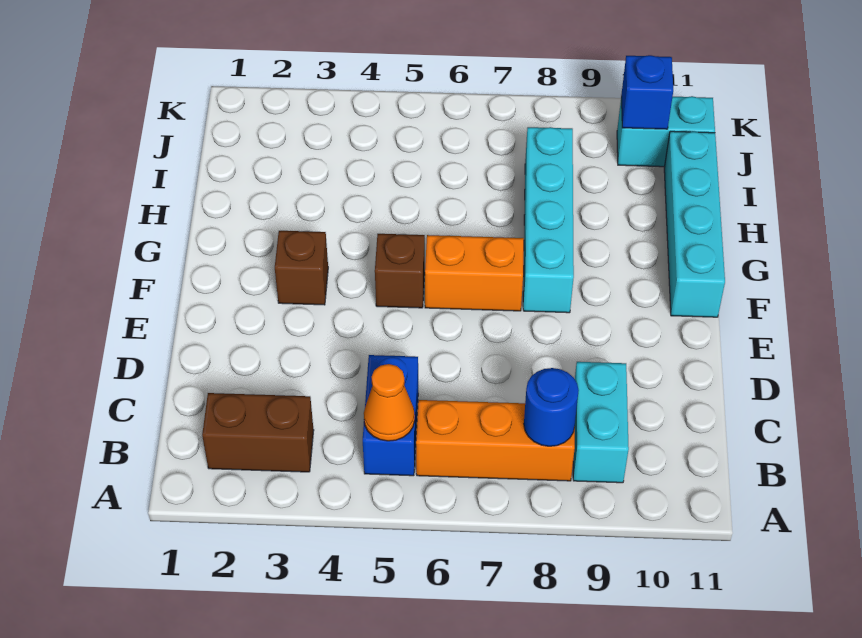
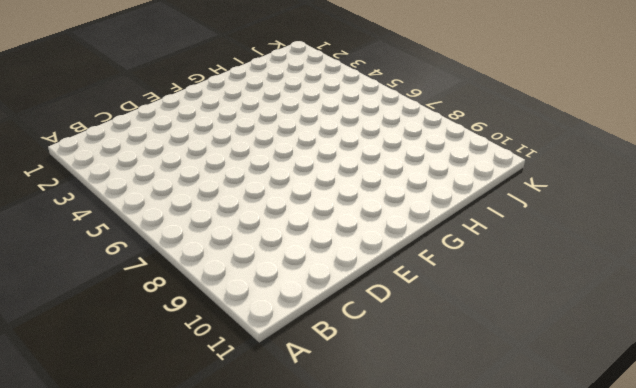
none -> brown brick B2:B3 level 1
none -> blue brick B5:C5 level 1
none -> orange brick B6:B8 level 1

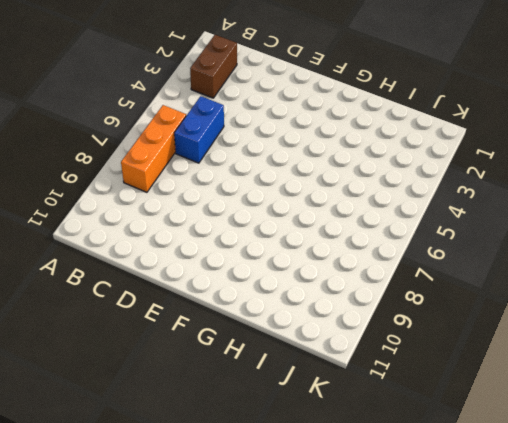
blue brick C5:C6 level 1 -> blue brick B5:C5 level 1
none -> cyan brick B9:C9 level 1
none -> brown brick F3 level 1
none -> brown brick F5 level 1

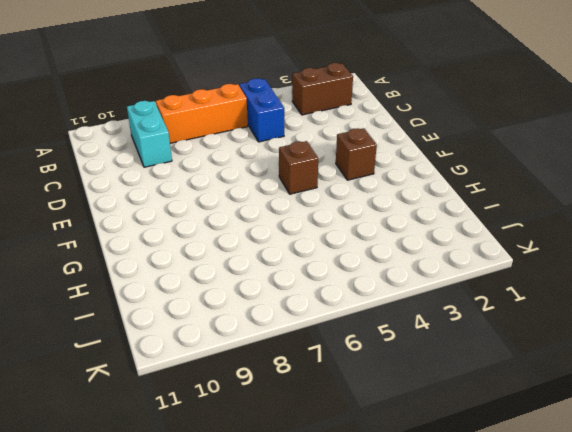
none -> orange brick F6:F7 level 1
none -> cyan brick F8:I8 level 1
none -> cyan brick F11:I11 level 1

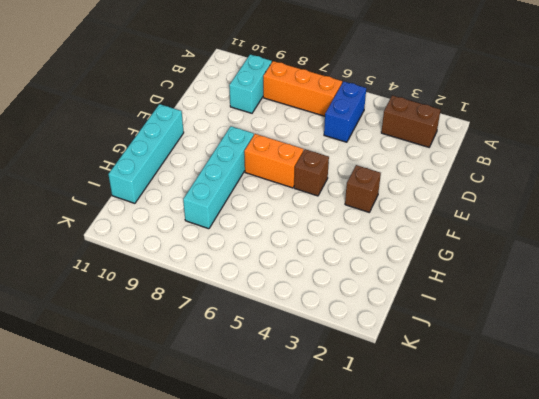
none -> cyan brick J10:J11 level 1
none -> orange cone B5 level 2
none -> blue round brick B8 level 2

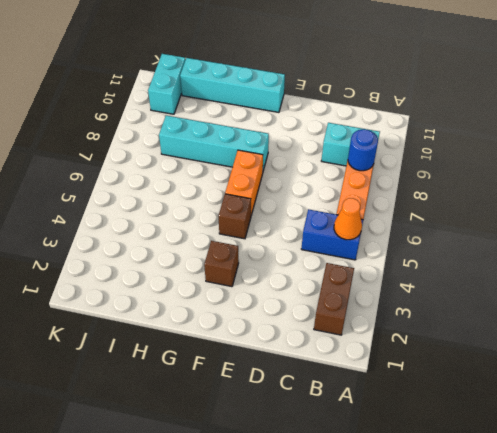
none -> blue brick J10 level 2

